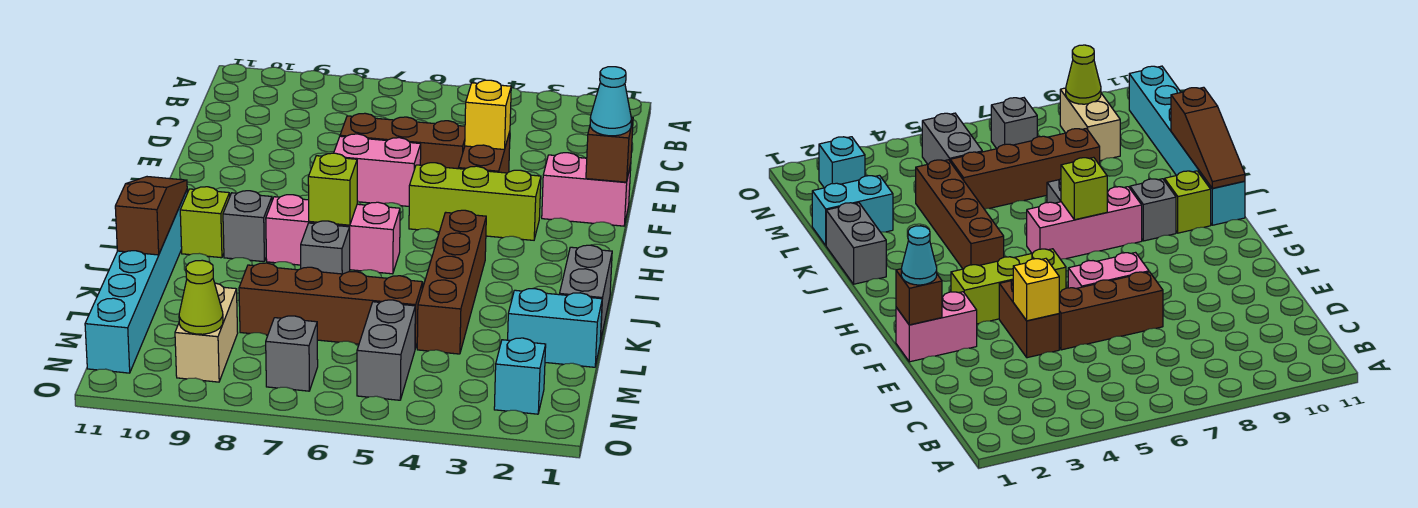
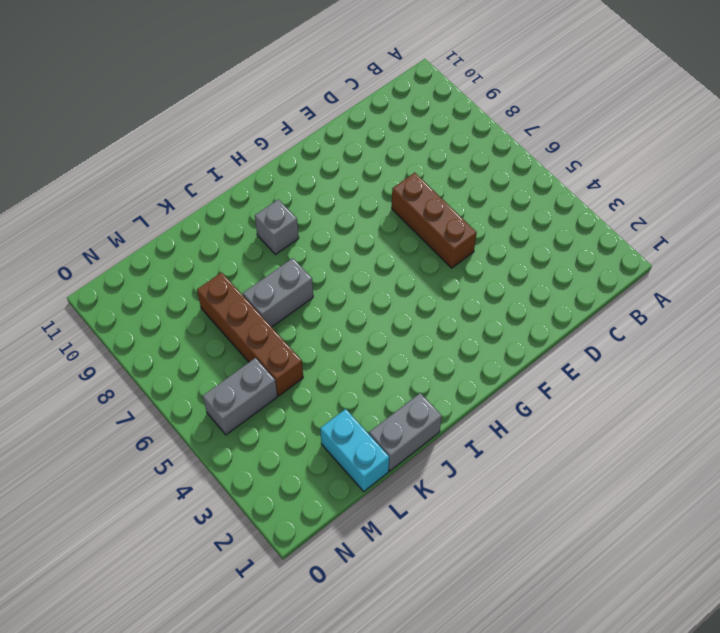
grey brick J7:K7 level 1 -> grey brick J7 level 1
none -> brown brick E4:F4 level 1
none -> pink brick F1:F2 level 1
none -> pink brick F6:F7 level 1

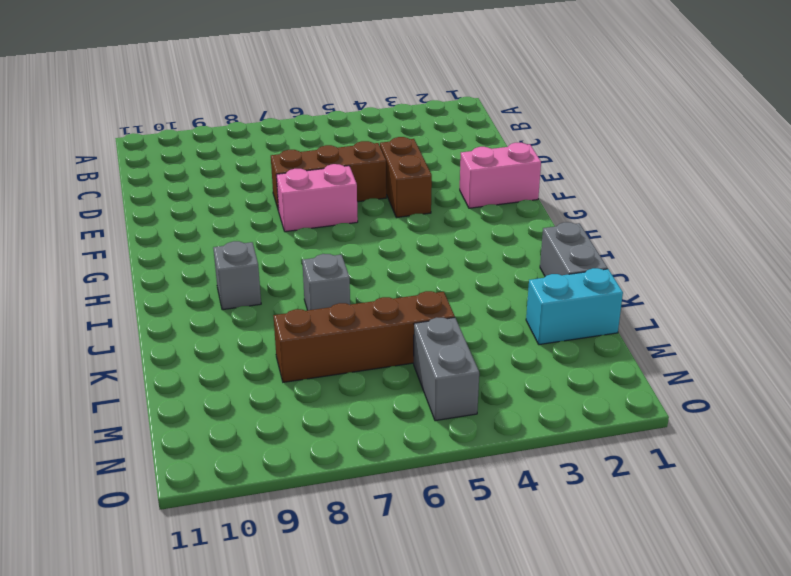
none -> lime brick G3:G5 level 1
none -> brown brick I4:L4 level 1
none -> pink brick I6:I8 level 1

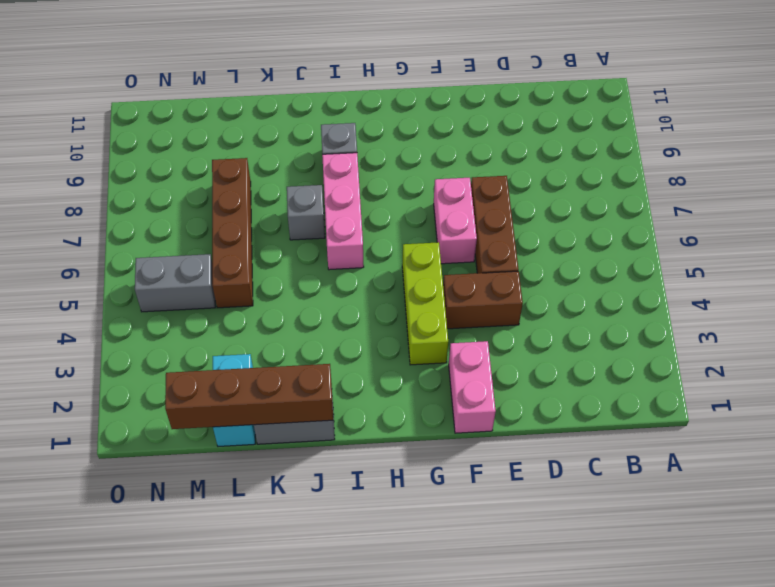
brown brick J1:M1 level 2 -> brown brick I4:L4 level 1
none -> lime brick I10 level 1
none -> cyan brick I11:N11 level 1
none -> tan brick M9:N9 level 1

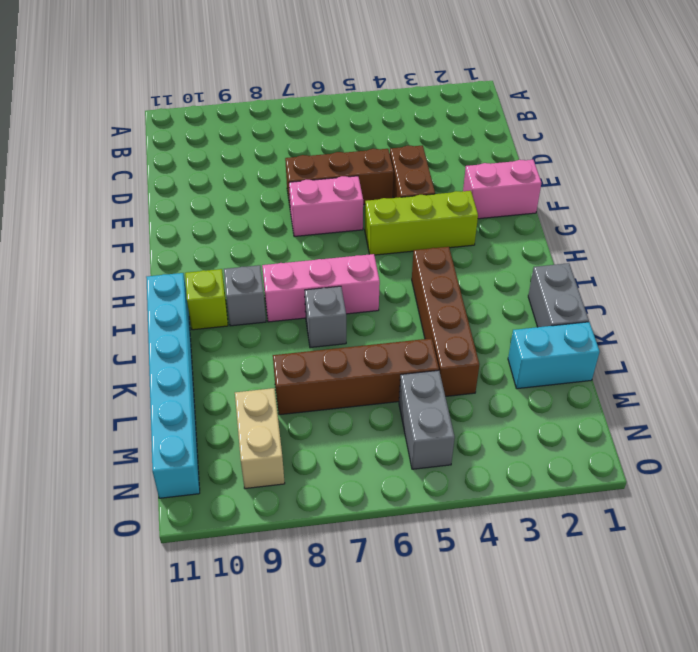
none -> cyan brick N2 level 1
none -> grey brick N7 level 1
none -> yellow brick E4 level 2

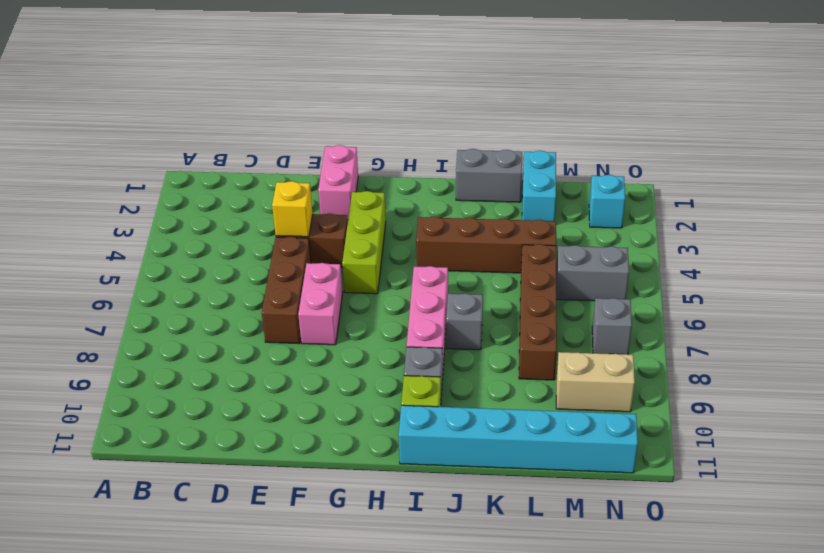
none -> brown brick F1 level 2
none -> lime brick I7 level 2
none -> brown slope I11:K11 level 2 top K

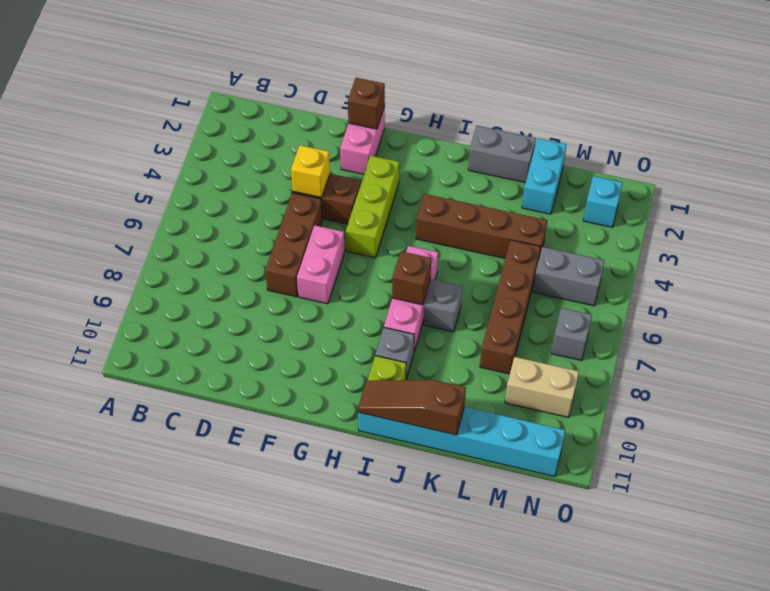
brown brick I7 level 2 -> lime brick I7 level 2
none -> lime cone N9 level 2
none -> cyan cone F1 level 3

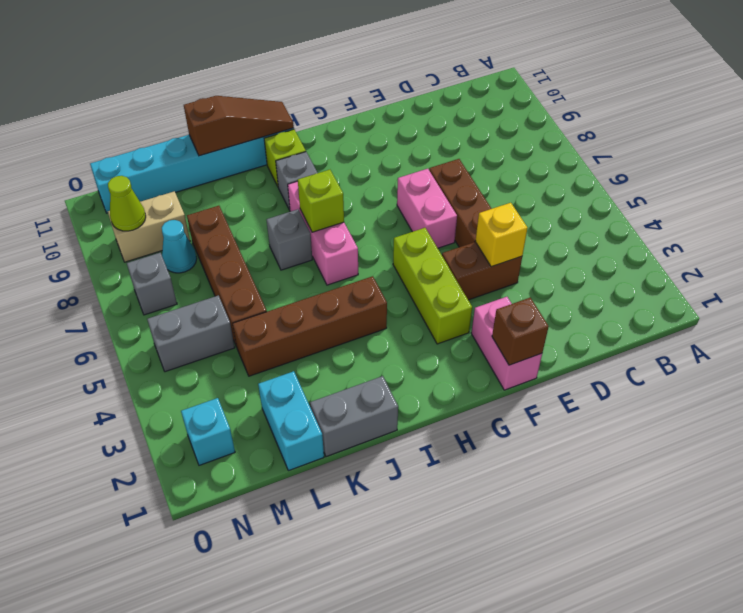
cyan cone M8 level 1 -> cyan cone F1 level 3

